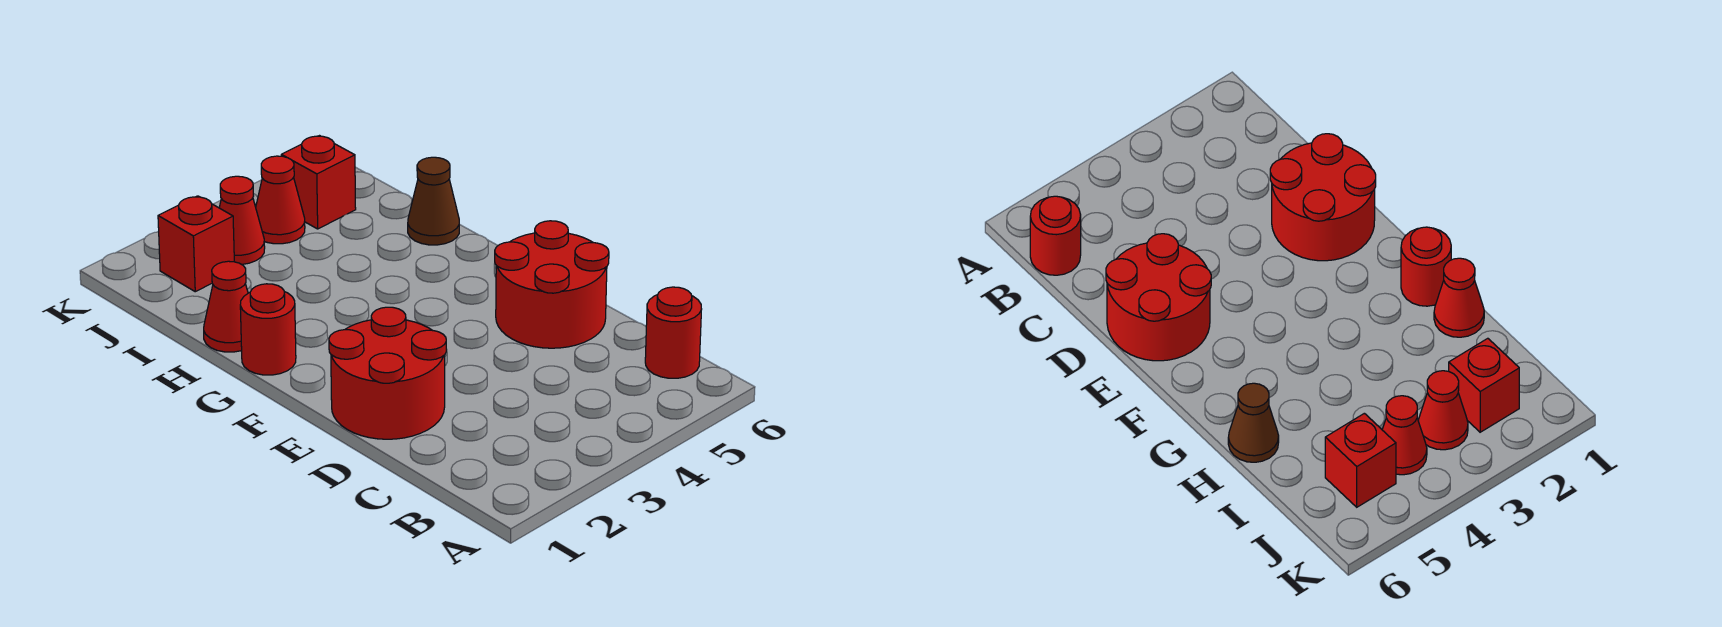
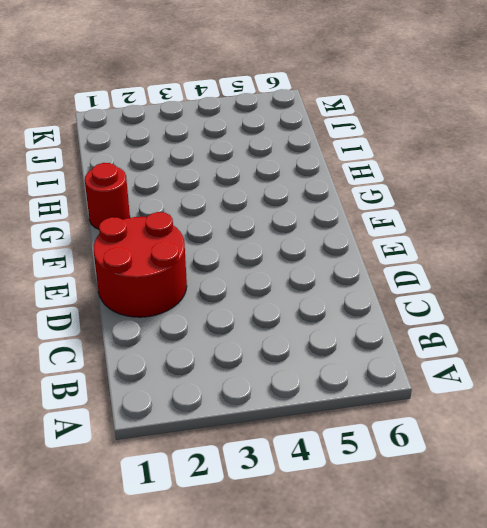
none -> red round brick B6 level 1
none -> red round brick D5:E6 level 1

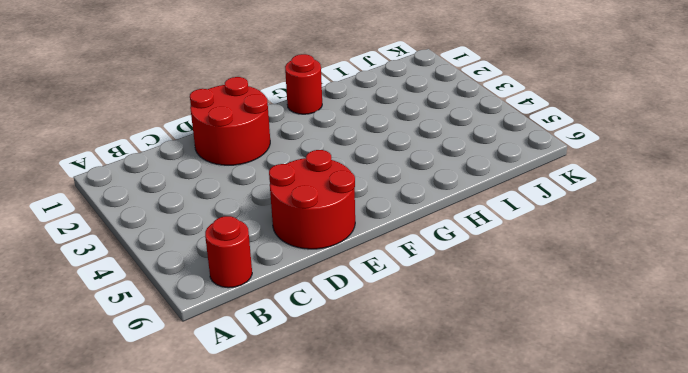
none -> red cone H1 level 1
none -> brown cone H6 level 1

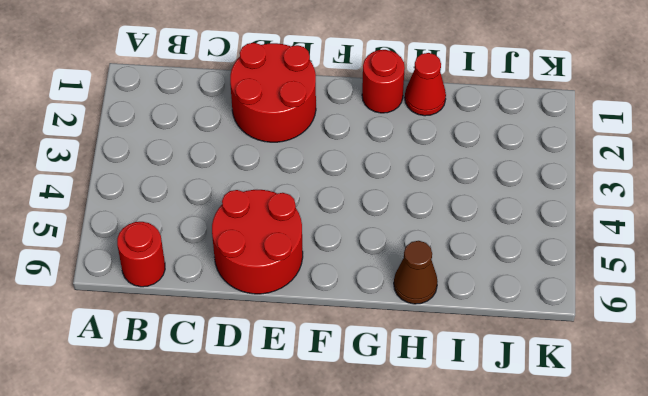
none -> red brick J2 level 1
none -> red cone J3 level 1

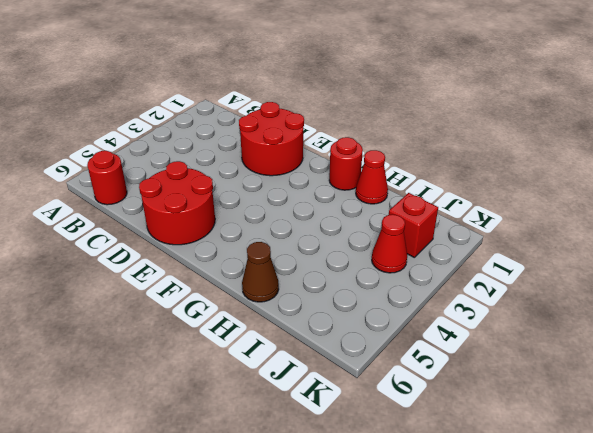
none -> red cone J4 level 1
none -> red brick J5 level 1

